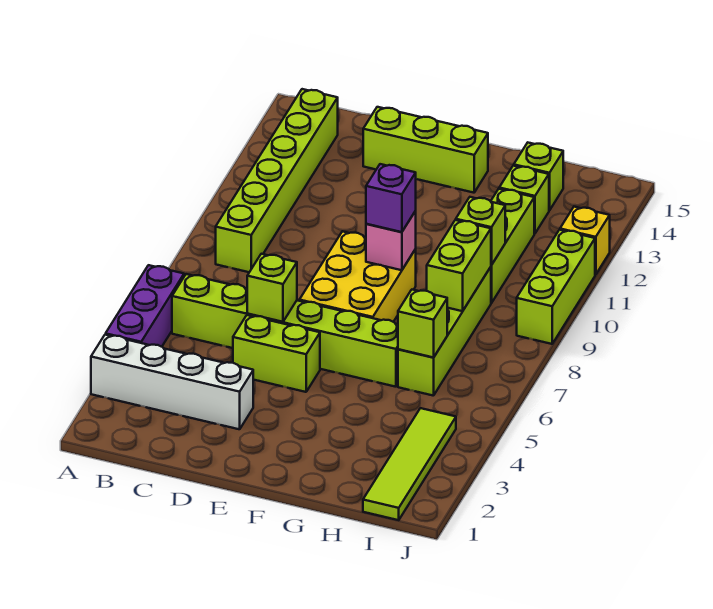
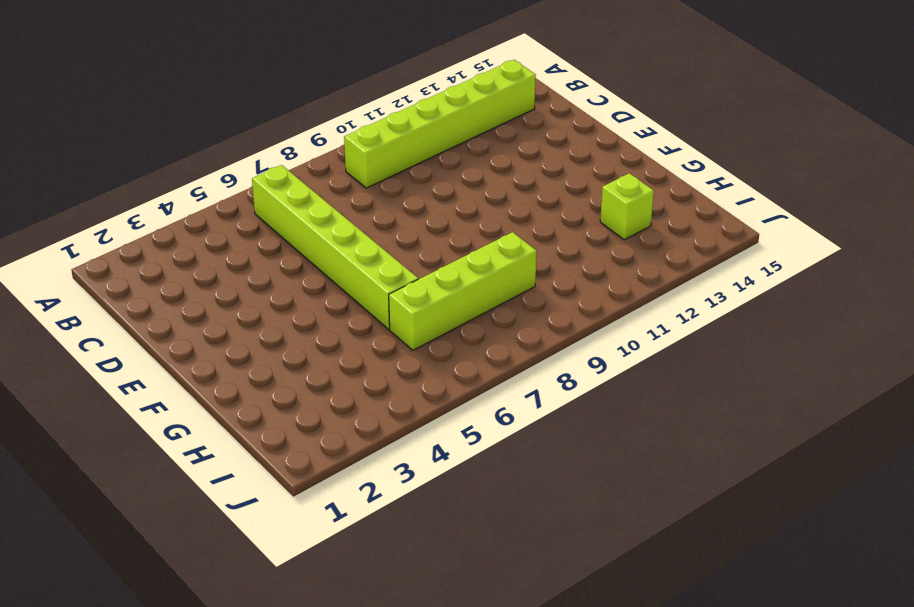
none -> white brick A3:D3 level 1
none -> purple brick A4:A6 level 1
none -> lime brick D5:E5 level 1

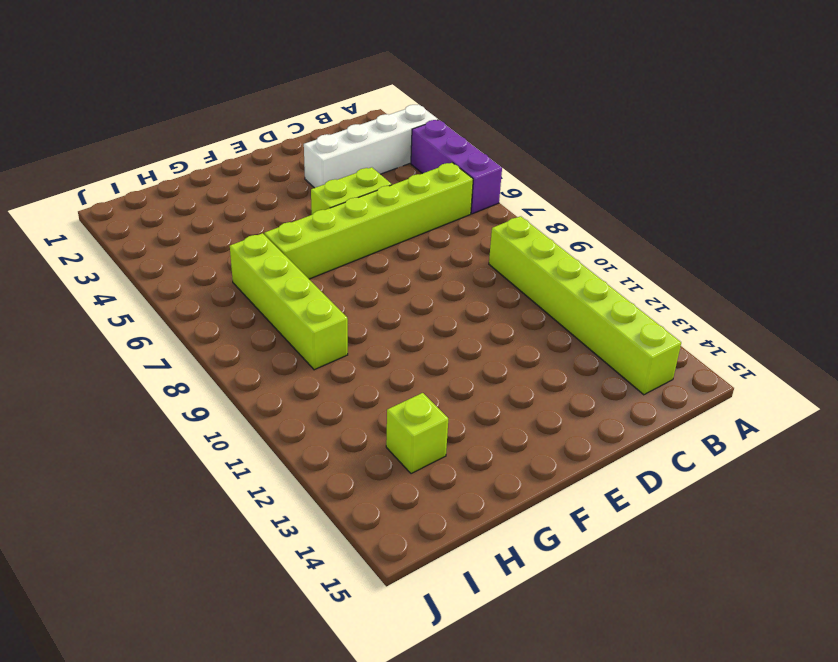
none -> lime brick D14:F14 level 1
none -> yellow brick E7:F9 level 1
none -> lime brick H10:H12 level 1

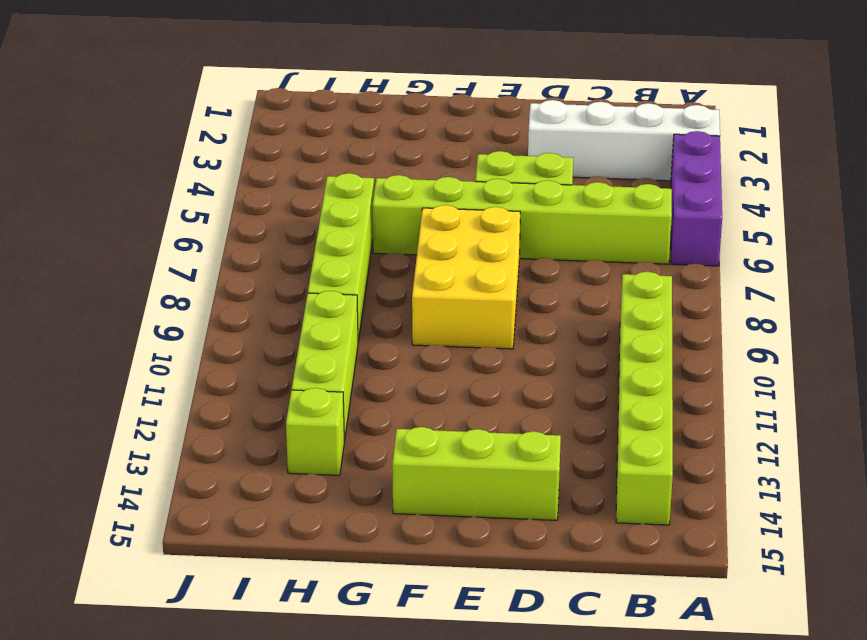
none -> lime brick H14 level 1
none -> lime tile I1:I4 level 1
none -> lime brick J9:J11 level 1

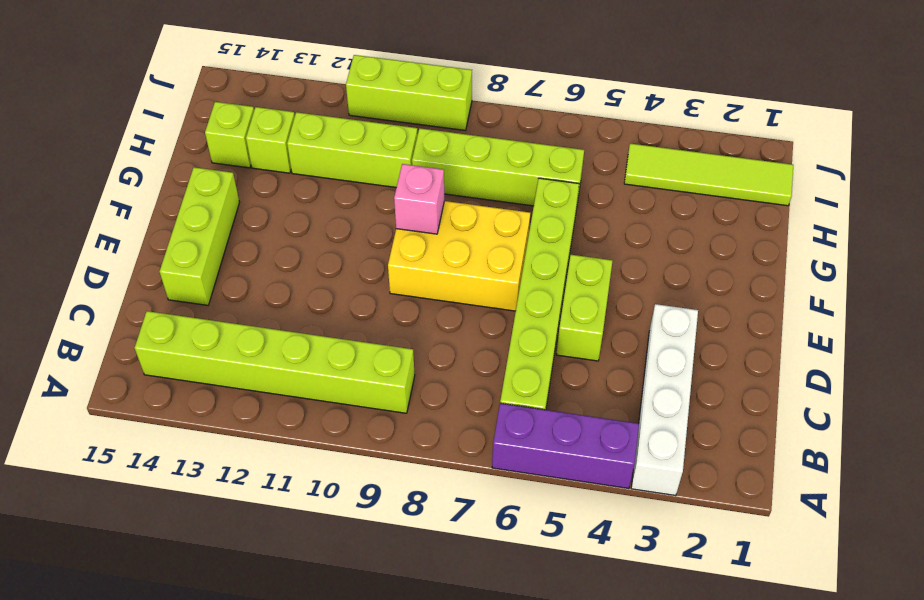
none -> yellow brick J12 level 1
none -> lime brick D6 level 2
none -> lime brick H6 level 2

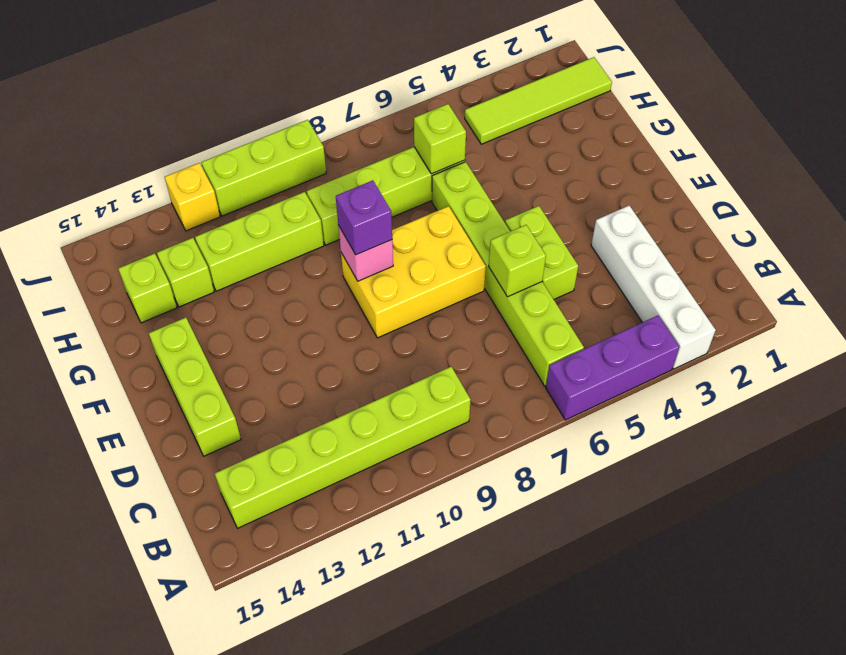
none -> lime brick H8:H9 level 2
none -> lime brick H10 level 2

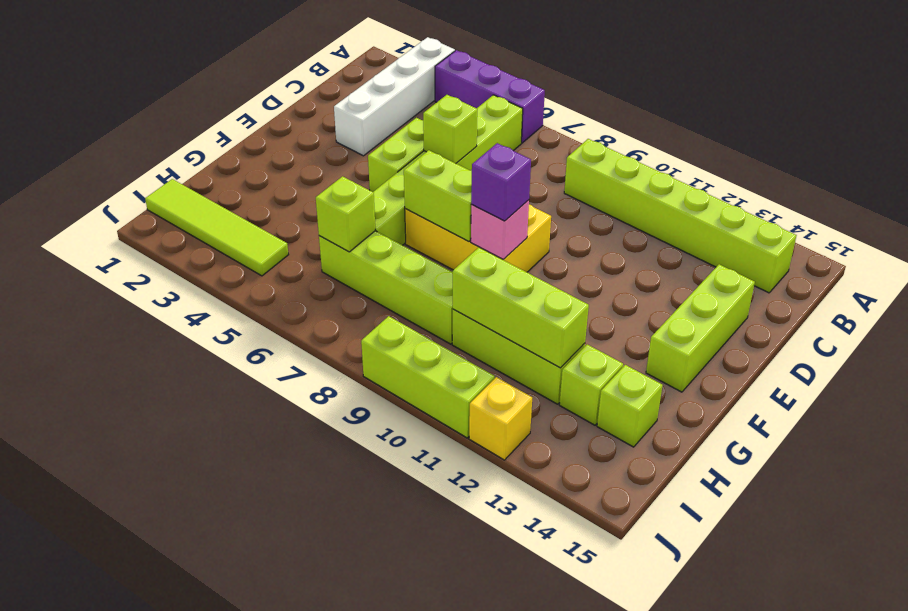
lime brick F7:F8 level 2 -> lime brick H8:H9 level 2
lime brick H10:H12 level 2 -> lime brick H10 level 2

